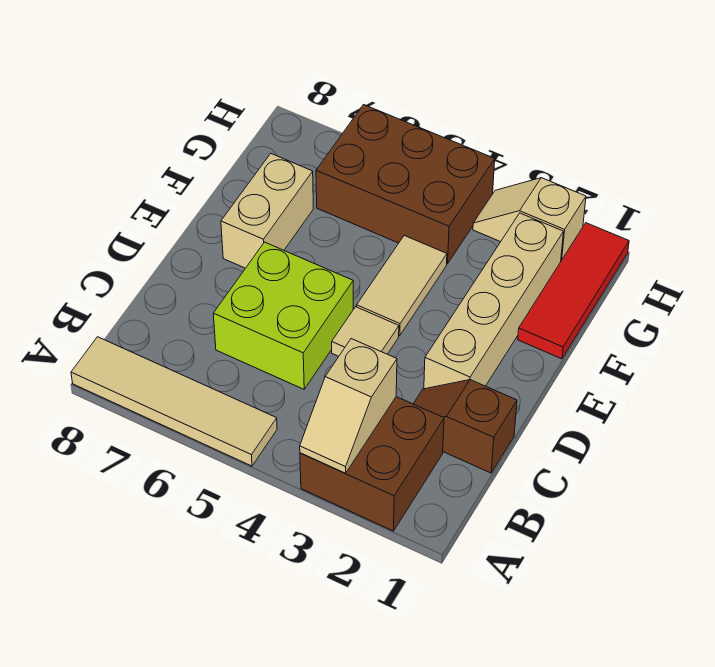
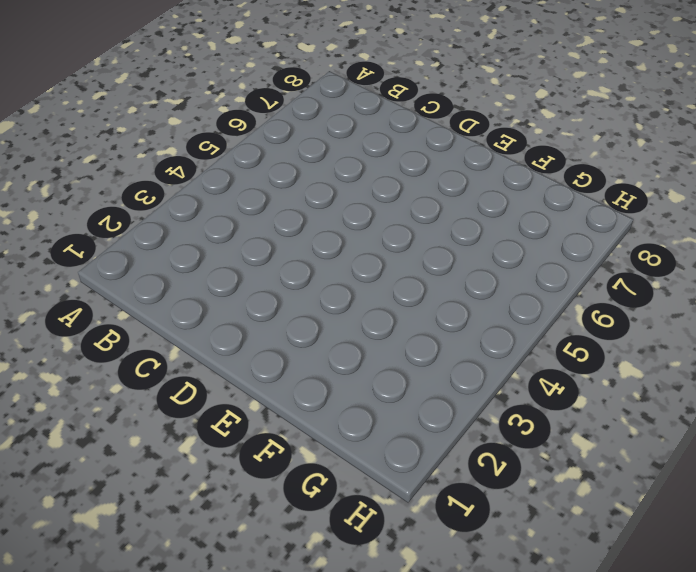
none -> brown brick A2:B3 level 1
none -> tan tile A5:A8 level 1
none -> brown slope C1:C2 level 1 top 1

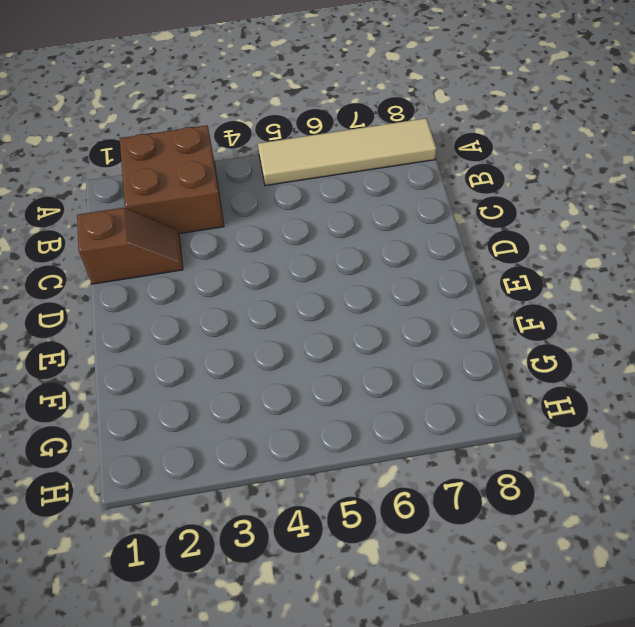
none -> lime brick C5:D6 level 1
none -> tan brick D2:G2 level 1
none -> tan tile D4 level 1

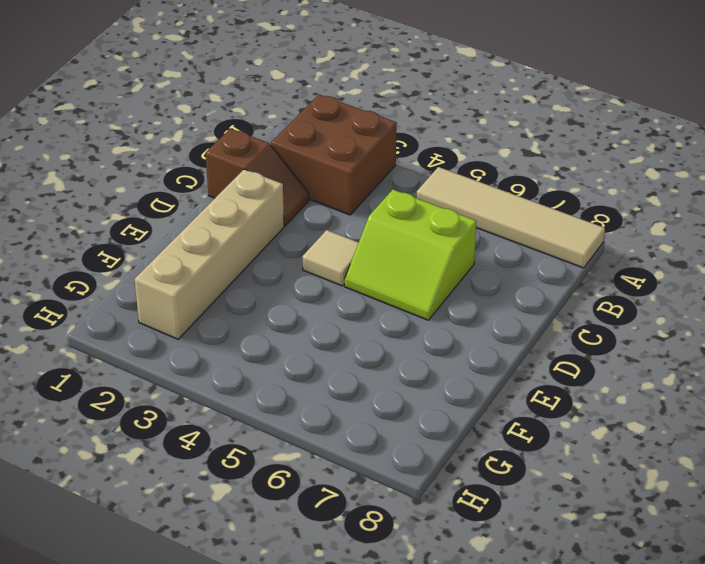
lime slope C5:D6 level 1 top C -> lime brick C5:D6 level 1
none -> tan tile E4:F4 level 1
none -> tan brick E7:F7 level 1
none -> red tile F1:H1 level 1

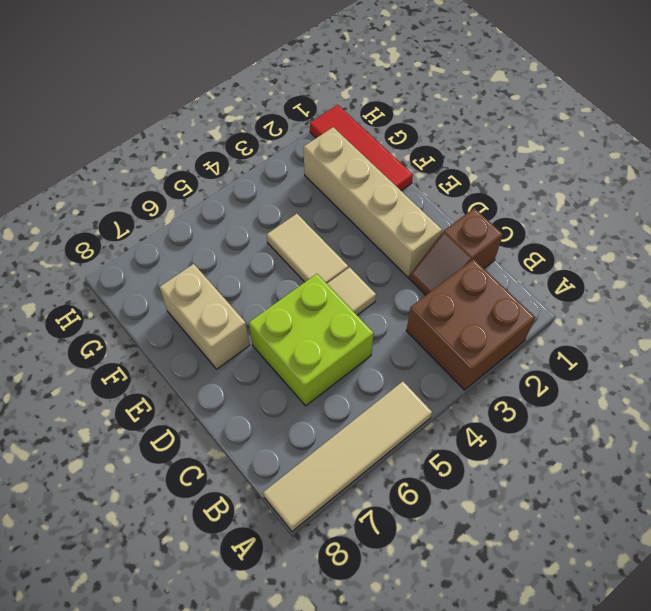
none -> brown brick G4:H6 level 1
none -> tan slope H2:H3 level 1 top 2
none -> tan slope A3:B3 level 2 top B

